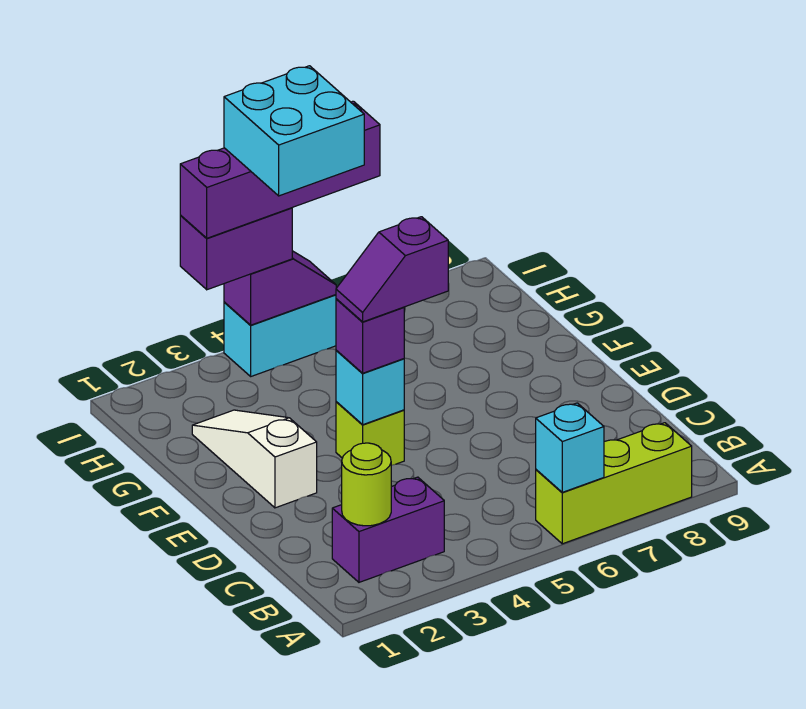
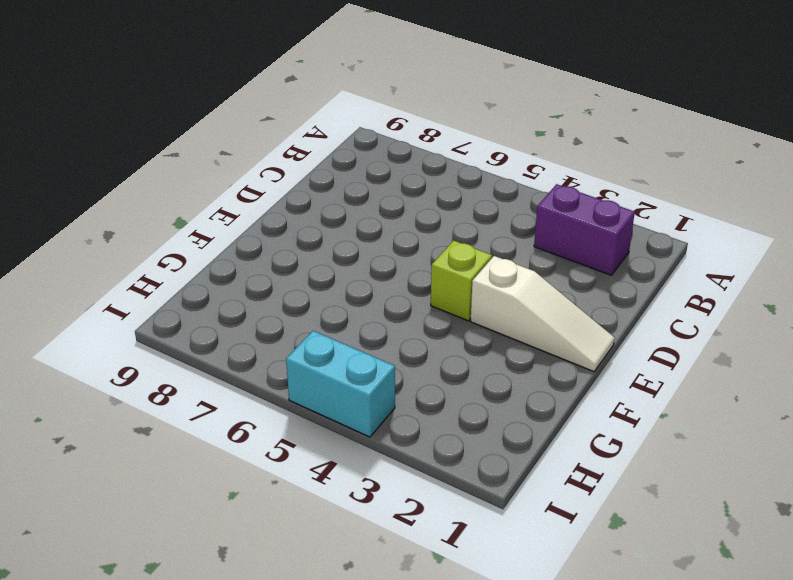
white slope E1:E3 level 1 top 3 -> white slope E2:G2 level 1 top E
none -> lime brick A6:A8 level 1
none -> cyan brick A6 level 2
none -> lime round brick B2 level 2

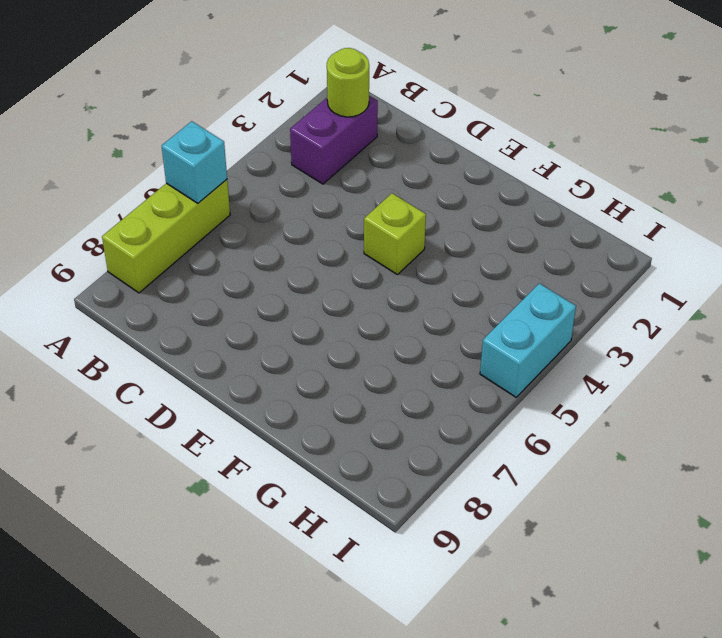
none -> white slope E2:G2 level 1 top E
none -> cyan brick E4 level 2
none -> purple slope I4:I5 level 2 top 4

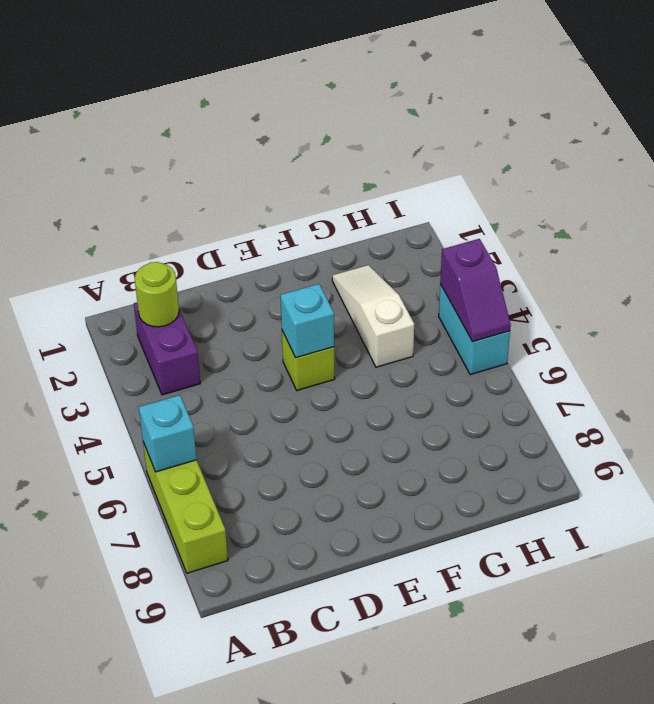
white slope G2:G4 level 1 top 4 -> white slope E2:G2 level 1 top E
none -> purple brick E4 level 3
none -> purple brick I3:I4 level 3
none -> purple slope E4:E5 level 4 top 5

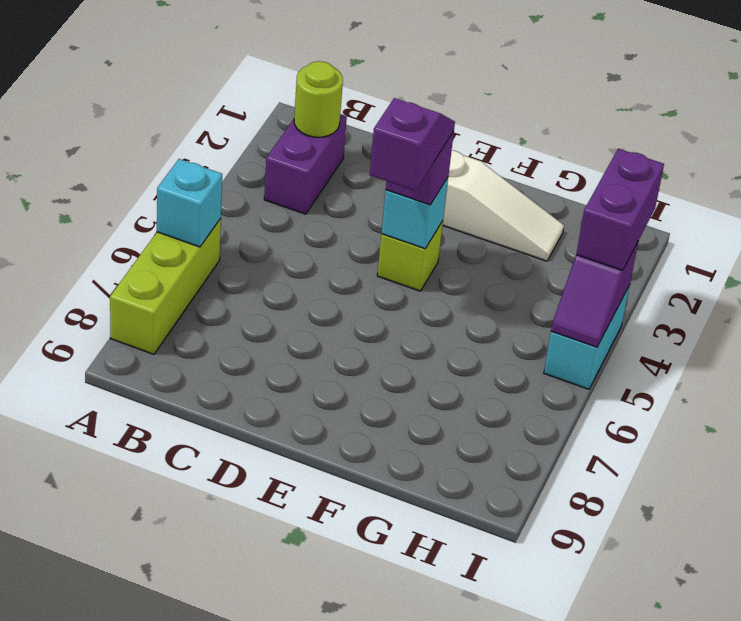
none -> purple brick I3:I6 level 4
none -> cyan brick H4:I5 level 5

